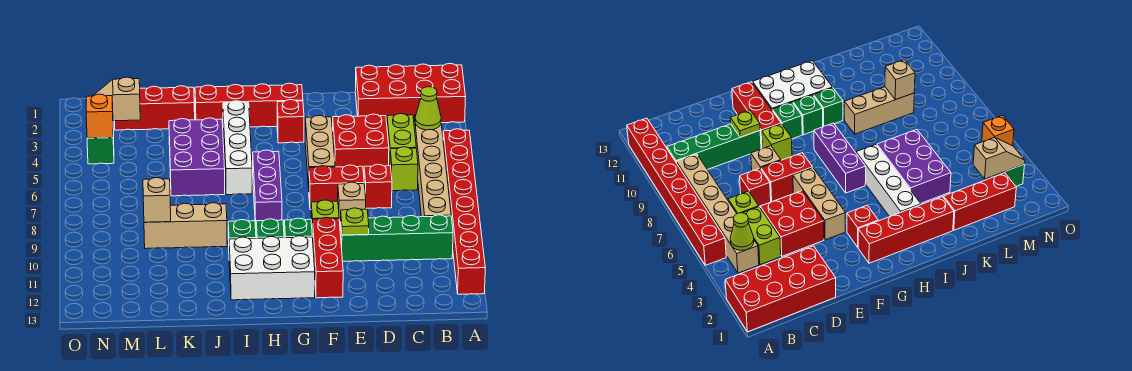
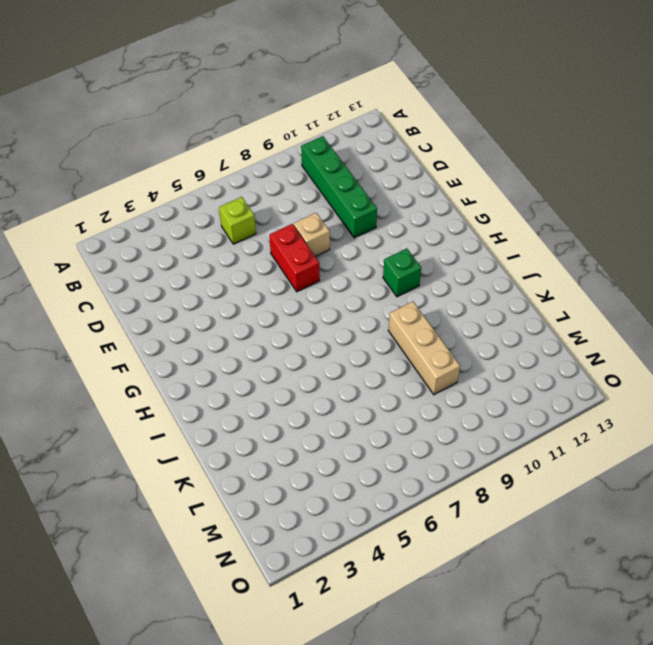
none -> red brick A1:D2 level 1
none -> red brick A5:A12 level 1
none -> tan brick B4:B9 level 1
none -> lime brick C4:C5 level 1

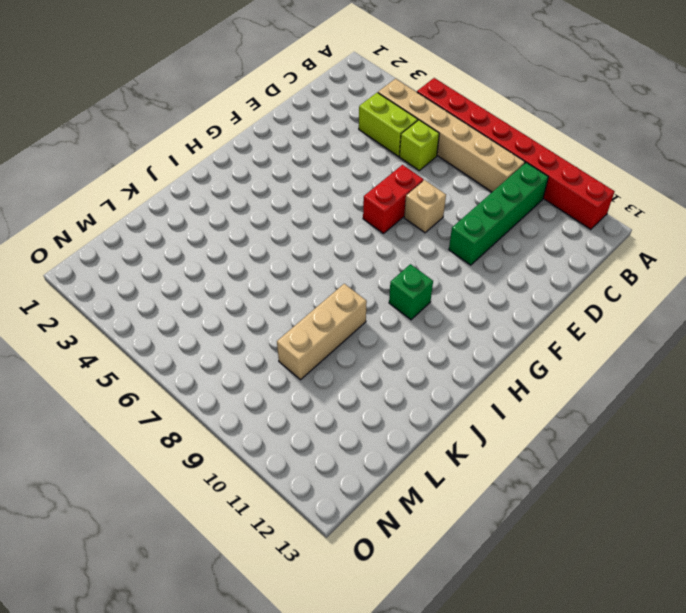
none -> red brick A1:D2 level 1
none -> red brick D4:E5 level 1
none -> red brick D7 level 1
none -> tan brick F4:F6 level 1

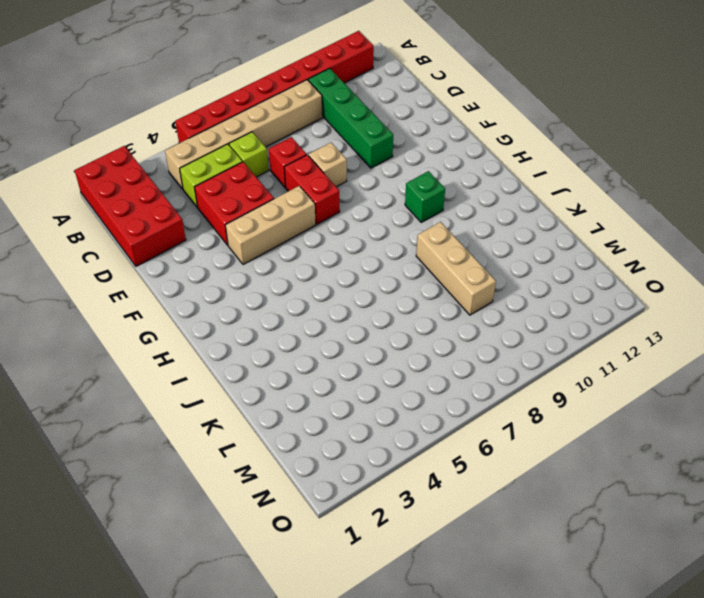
none -> lime brick F9 level 1
none -> red brick F10:F12 level 1
none -> red brick G2:J2 level 1
none -> red brick G3 level 1

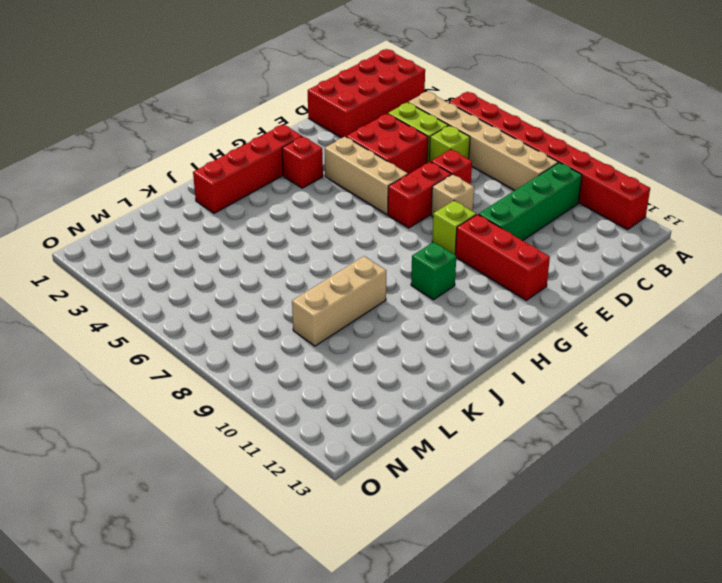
none -> green brick G10 level 1
none -> white brick G11:I12 level 1
none -> purple brick H6:H8 level 1
none -> white brick I3:I6 level 1

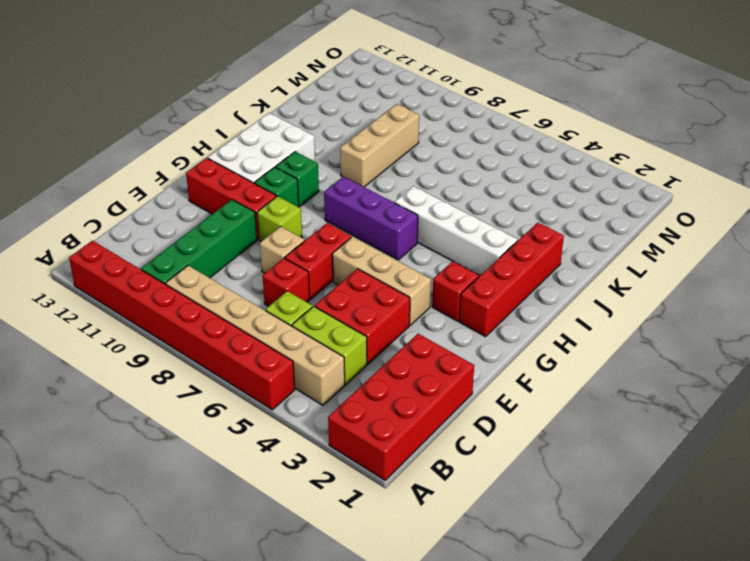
none -> green brick I10 level 1
none -> purple brick J4:K6 level 1
none -> red brick K2:M2 level 1
none -> green brick N3:N4 level 1

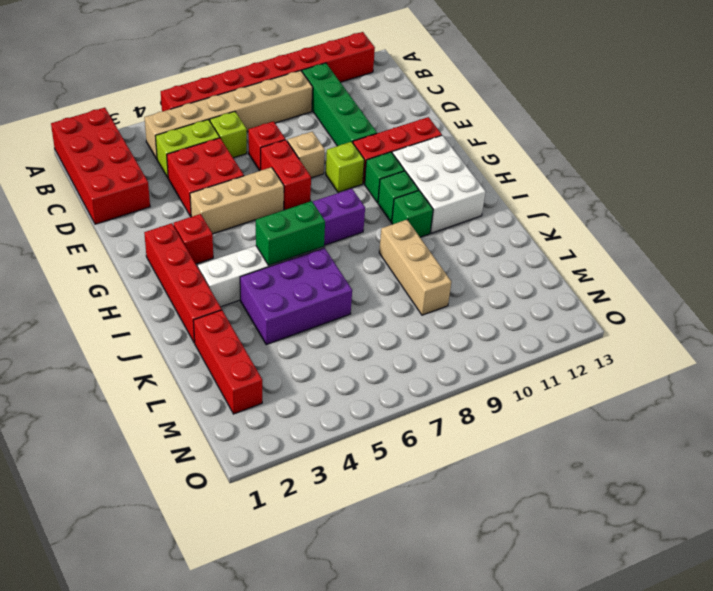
green brick I5:I6 level 2 -> green brick N3:N4 level 1
none -> lime cone B4 level 2
none -> lime plate E10 level 2
none -> tan brick L9 level 2
none -> tan slope M3:N3 level 2 top M

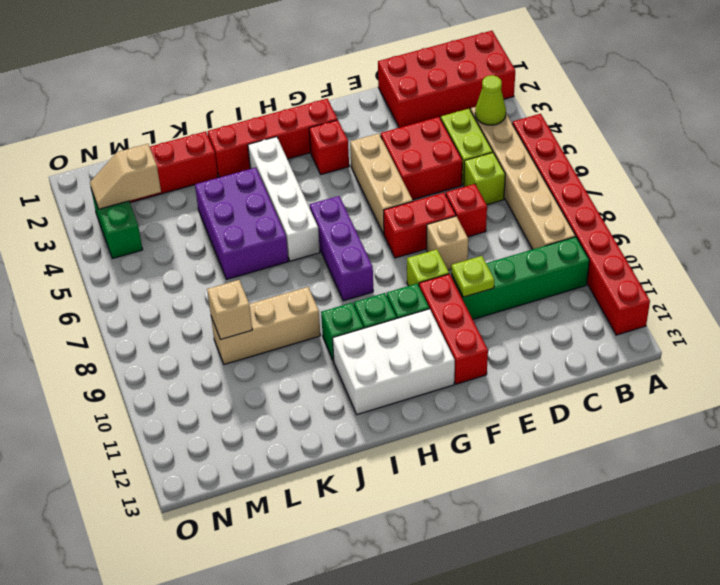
none -> orange brick N4 level 2

